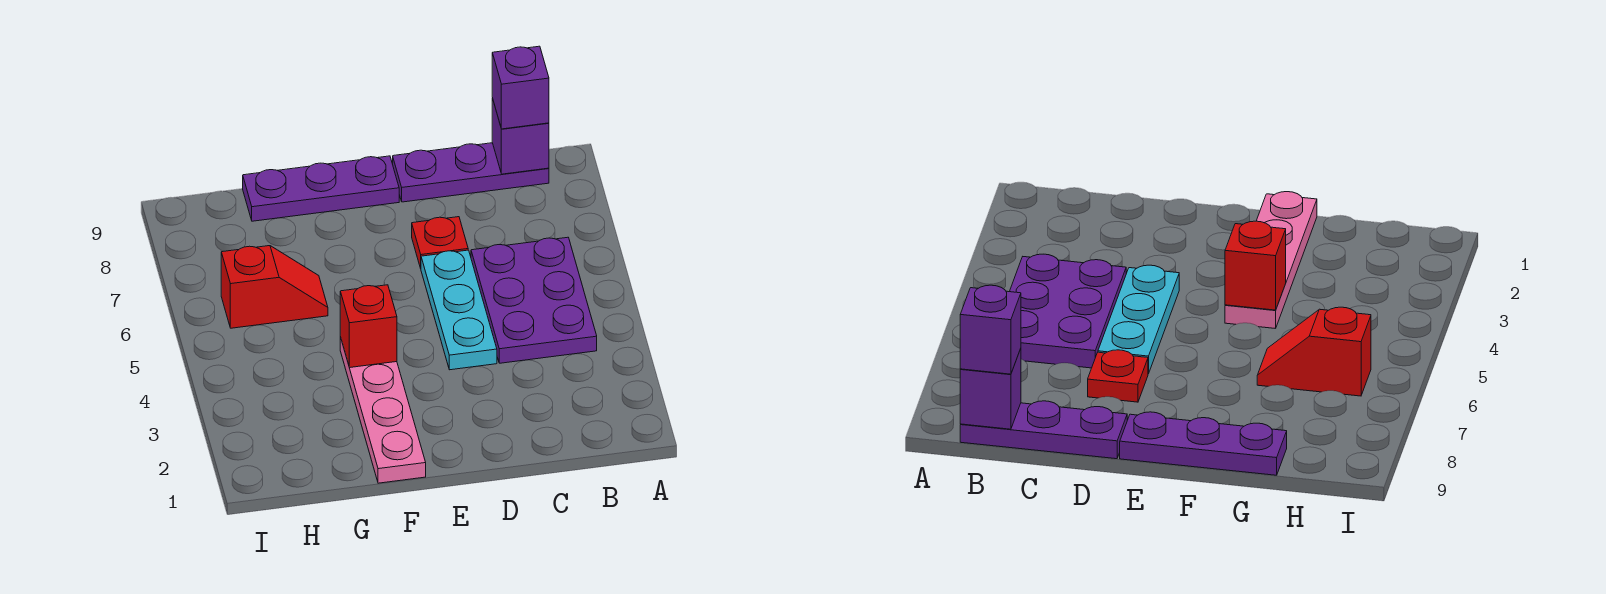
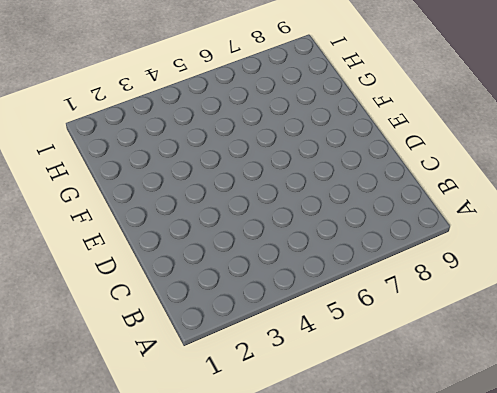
none -> purple plate B4:C6 level 1
none -> purple plate B9:D9 level 1

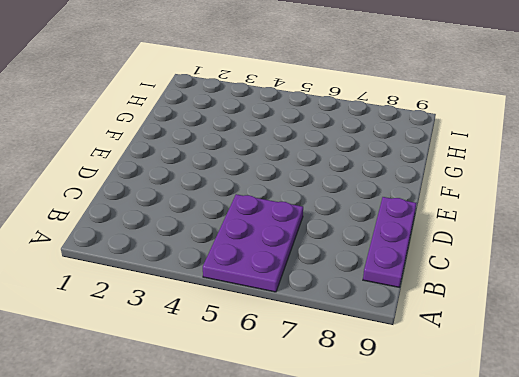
purple plate A5:C6 level 1 -> purple plate B4:C6 level 1
none -> cyan plate D4:D6 level 1
none -> red plate D7 level 1

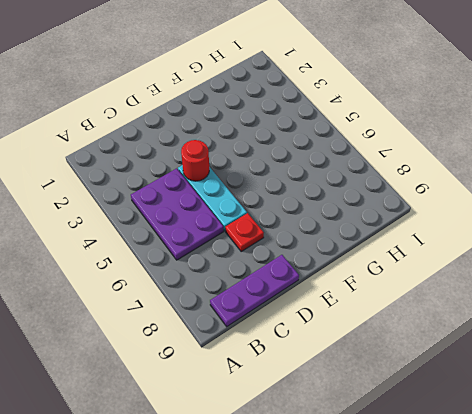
red round brick D4 level 2 -> none
none -> purple plate E9:G9 level 1
none -> pink plate F1:F4 level 1

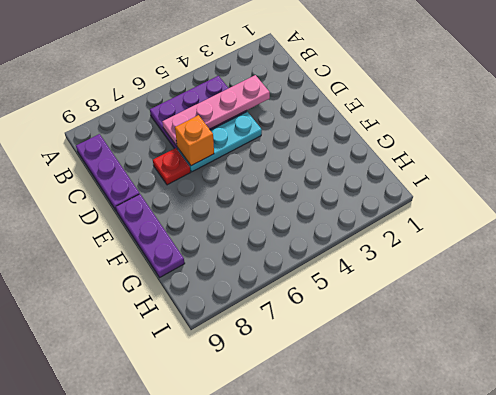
pink plate C3:C6 level 2 -> pink plate F1:F4 level 1
orange brick D6 level 2 -> none
none -> red slope G6:H6 level 1 top H
none -> purple brick B9 level 2

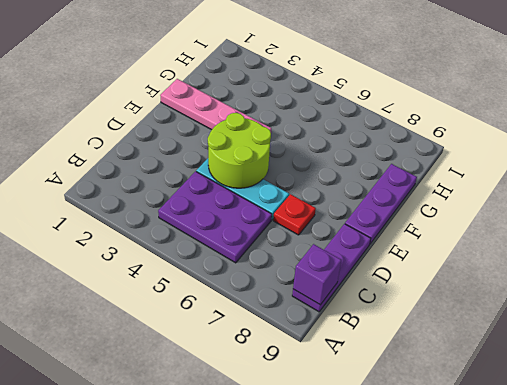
lime round brick D4:E5 level 2 -> none
none -> red slope G6:H6 level 1 top H
none -> red brick F4 level 2

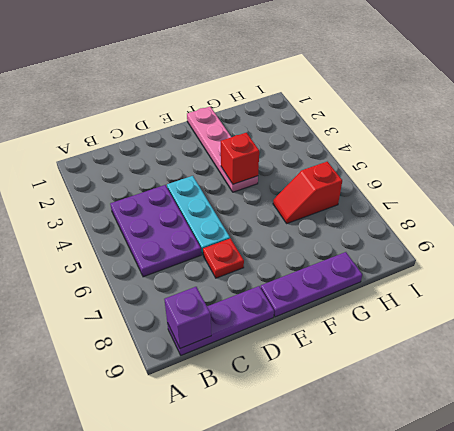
none -> purple brick B9 level 3

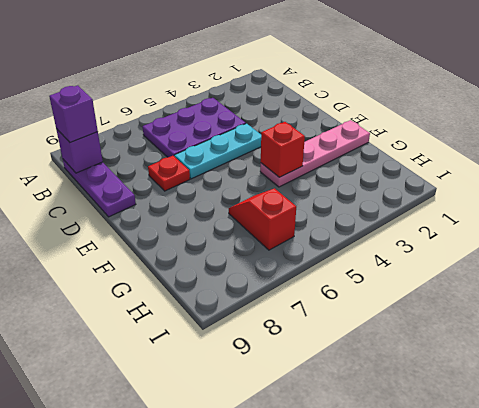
none -> purple plate E9:G9 level 1

